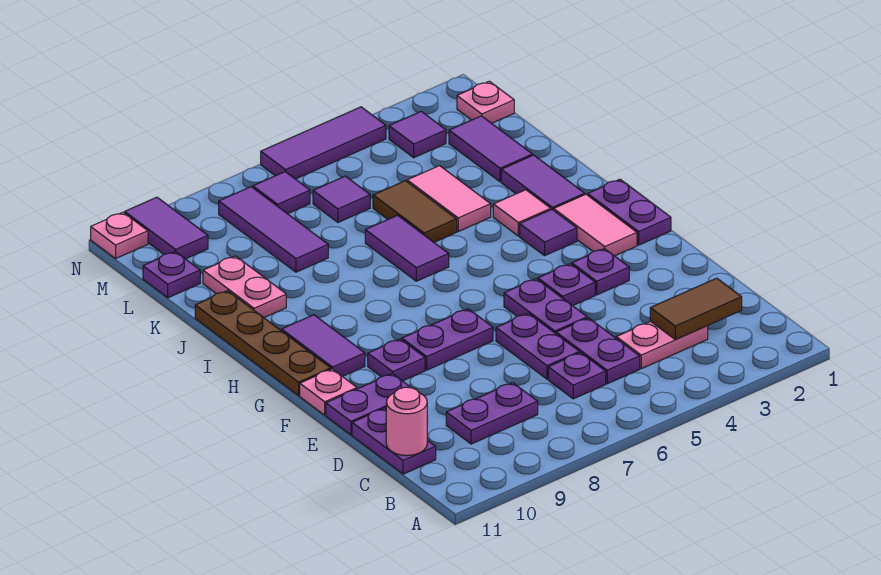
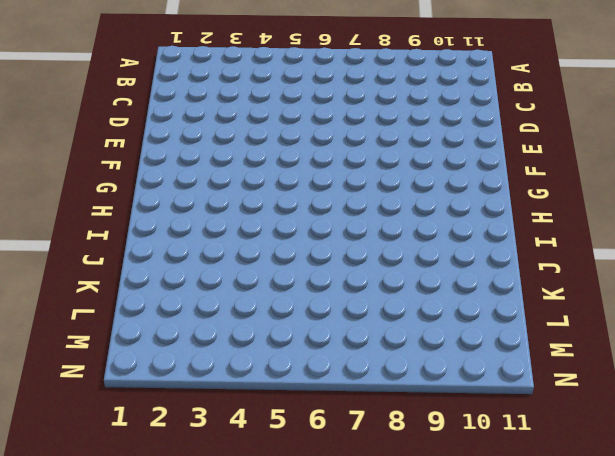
none -> pink plate C3:C4 level 1
none -> purple plate C5:D5 level 1
none -> purple plate C6 level 1
none -> purple plate C8:C9 level 1

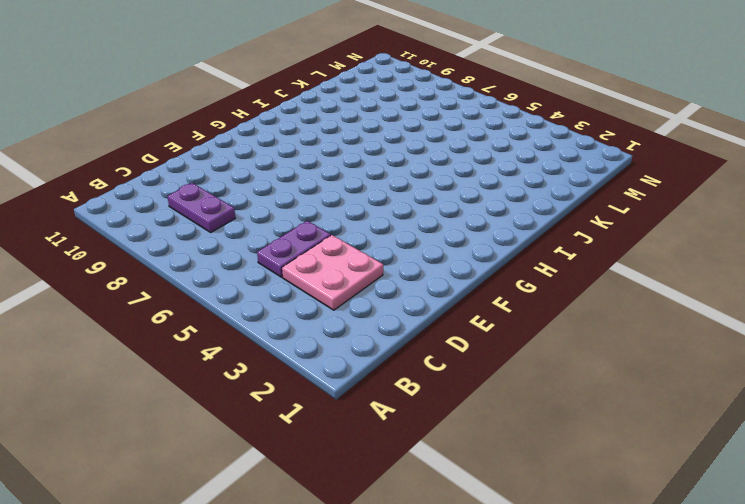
pink plate C3:D4 level 1 -> pink plate C3:C4 level 1
none -> purple plate C6 level 1
none -> purple plate C11:D11 level 1
none -> purple plate D6:E6 level 1
none -> purple plate E5:F5 level 1

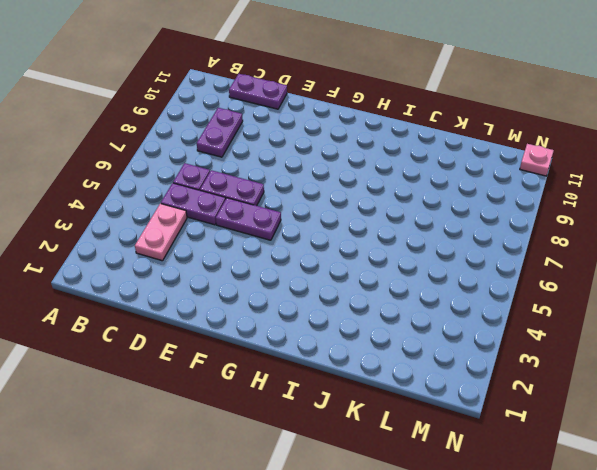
none -> purple plate E10:E11 level 1
none -> purple plate F3 level 1
none -> purple plate F4 level 1
none -> purple plate F7:F8 level 1

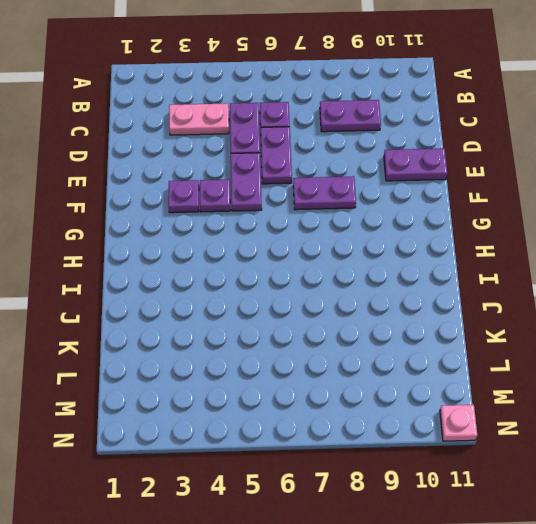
none -> purple plate C11:D11 level 1
none -> purple plate F9 level 1
none -> pink plate F11 level 1
none -> purple plate G1:H1 level 1

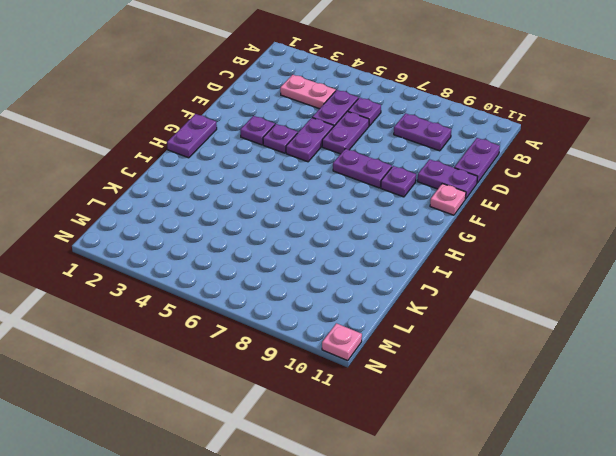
none -> pink tile G2:H2 level 1
none -> purple tile G10:H10 level 1
none -> brown plate G11:J11 level 1
none -> purple tile H3 level 1

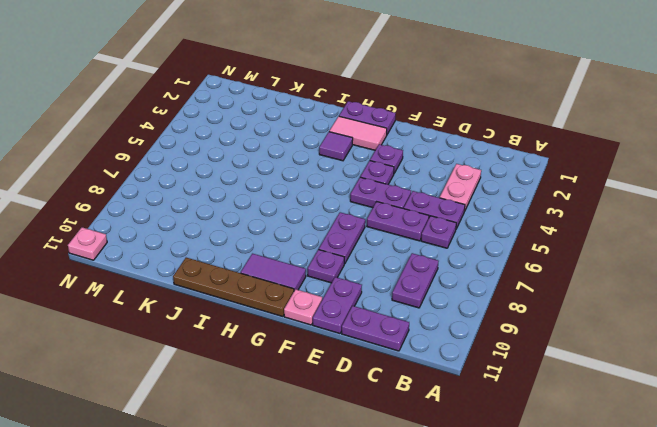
none -> purple tile I2:J2 level 1
none -> pink tile I3 level 1
none -> purple tile I6:J6 level 1
none -> pink tile J4:K4 level 1

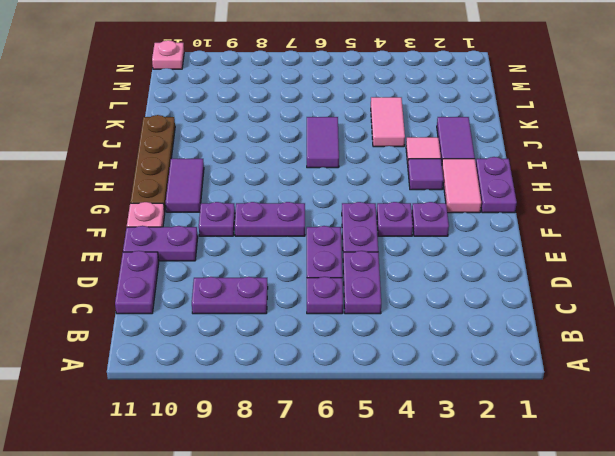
none -> pink plate C3:C4 level 1
none -> brown tile J5:K5 level 1
none -> pink plate J10:K10 level 1
none -> purple tile K2:L2 level 1

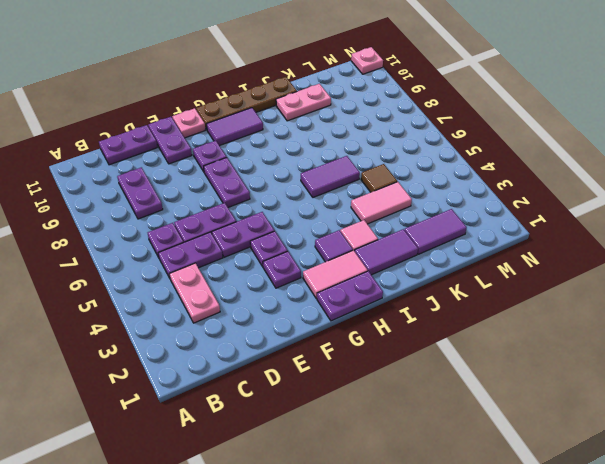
brown tile K5 level 1 -> brown tile J5:K5 level 1
none -> purple tile K8:M8 level 1
none -> purple tile L6 level 1
none -> purple plate L11 level 1
none -> pink plate M1 level 1

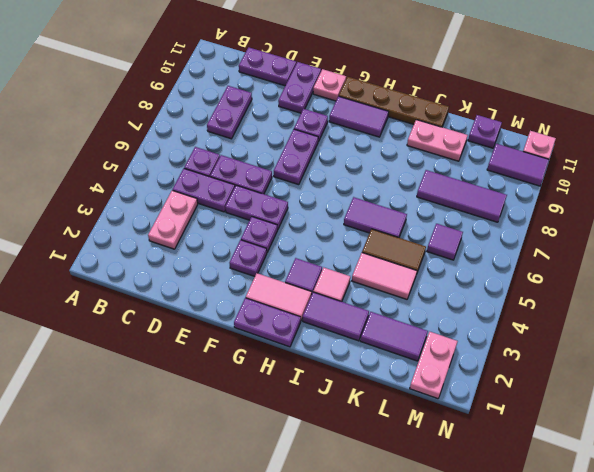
pink plate M1:M2 level 1 -> pink plate M1 level 1
none -> purple tile M3 level 1
none -> purple tile M7 level 1
none -> purple tile N4:N6 level 1
none -> brown tile C2:C3 level 2

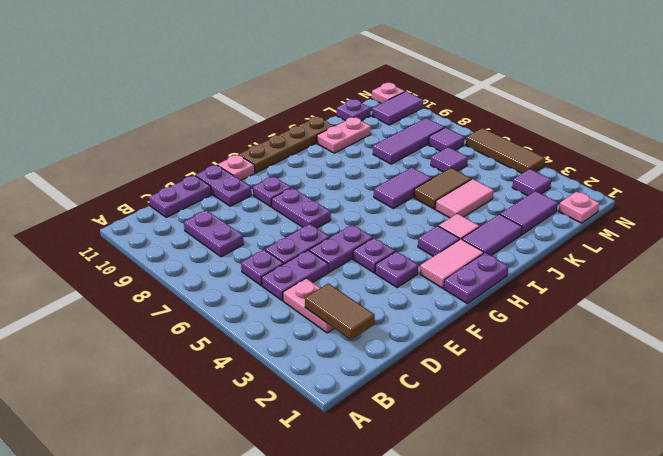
brown tile N4:N6 level 1 -> purple tile N4:N6 level 1
none -> purple tile G10:H10 level 1
none -> pink round brick C11 level 2

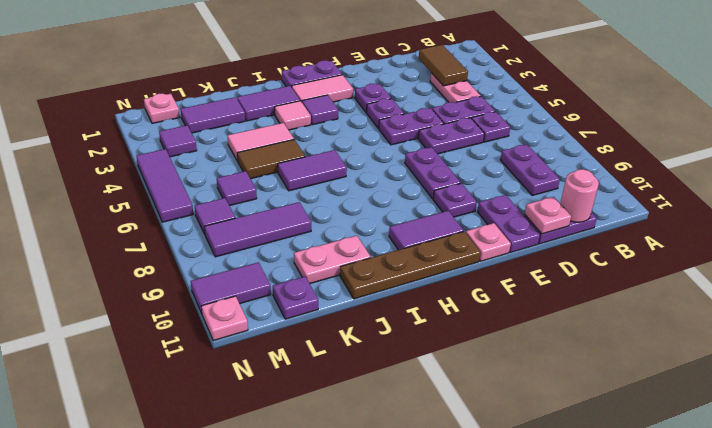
pink plate D11 level 2 -> none

